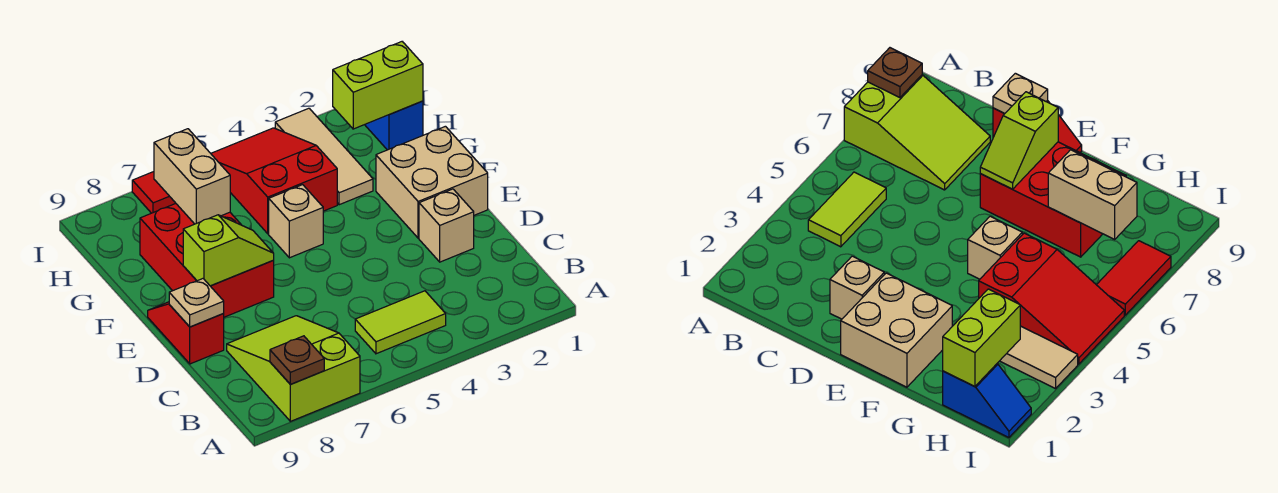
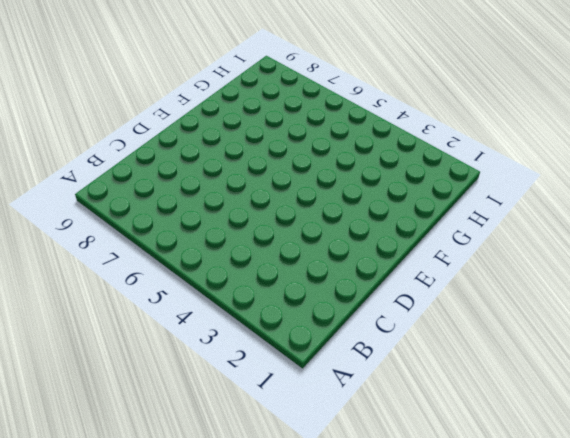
none -> lime slope A7:C8 level 1 top A
none -> lime tile B4:B5 level 1
none -> tan brick D2 level 1

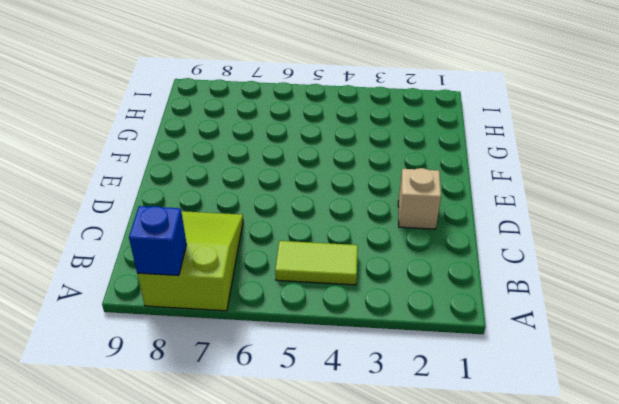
blue brick A8 level 2 -> brown plate A8 level 2
none -> red slope D9:E9 level 1 top D
none -> tan brick E1:F2 level 1
none -> red brick E7:G8 level 1

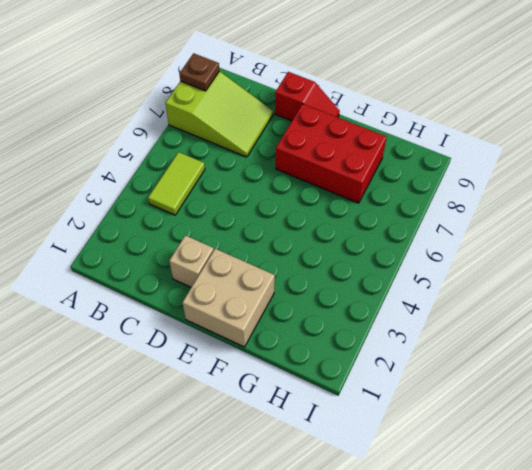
none -> tan brick F5 level 1
none -> tan tile G3:I3 level 1
none -> red slope G4:I5 level 1 top G

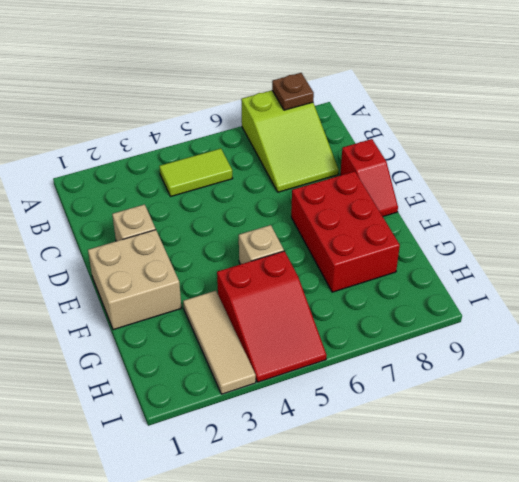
none -> blue slope H1:I1 level 1 top H
none -> red tile I6:I7 level 1
none -> tan plate D9 level 2

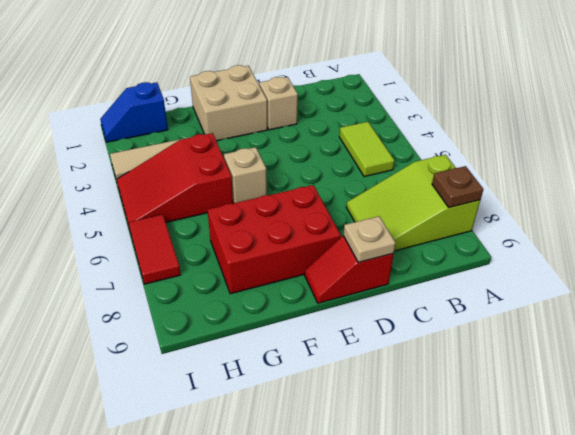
none -> lime slope E7:E8 level 2 top 8
none -> tan brick G7:H7 level 2
none -> lime brick H1:H2 level 2

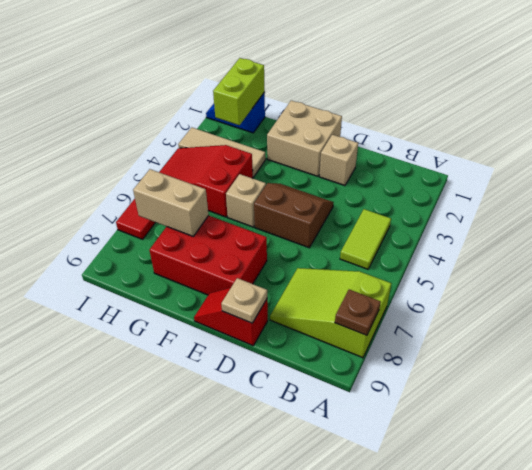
brown slope D4:E5 level 1 top 5 -> none
none -> lime slope E7:E8 level 2 top 8

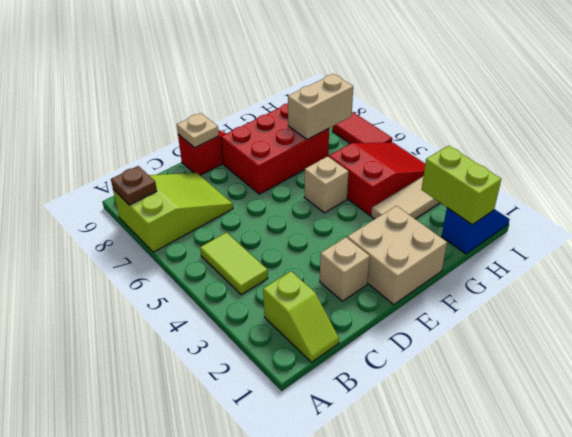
lime slope B1:B2 level 1 top 2 -> lime slope E7:E8 level 2 top 8

